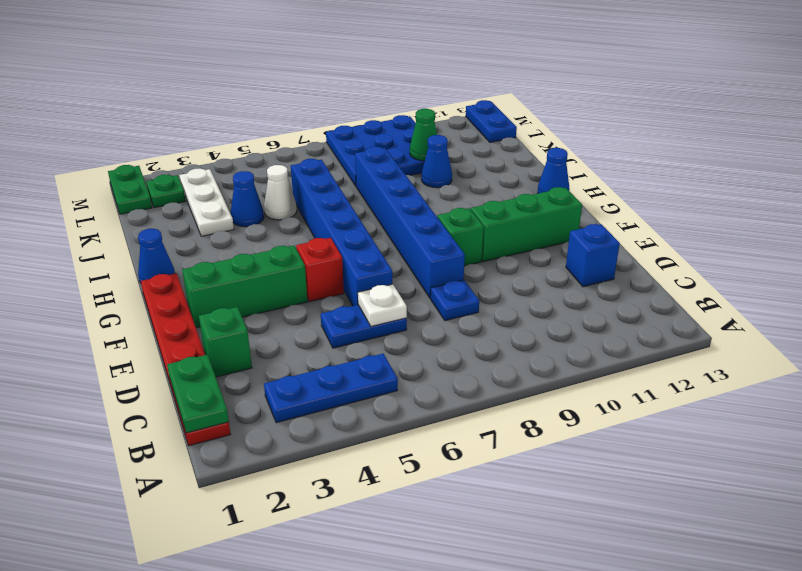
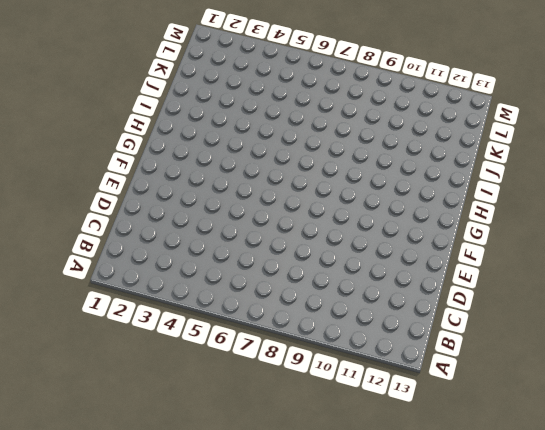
none -> red plate B1:G1 level 1
none -> blue plate B3:B5 level 1
none -> green brick D2 level 1

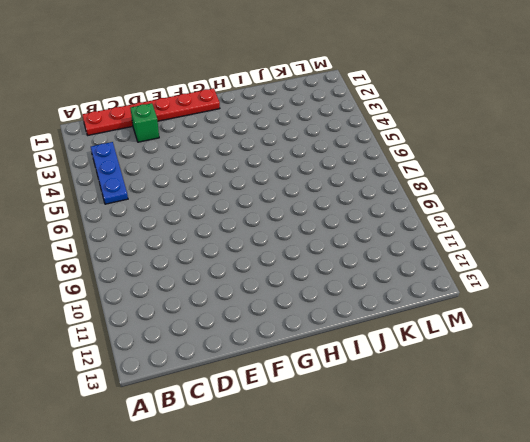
none -> blue plate D5:D6 level 1
none -> blue plate D8 level 1
none -> blue brick D12 level 1

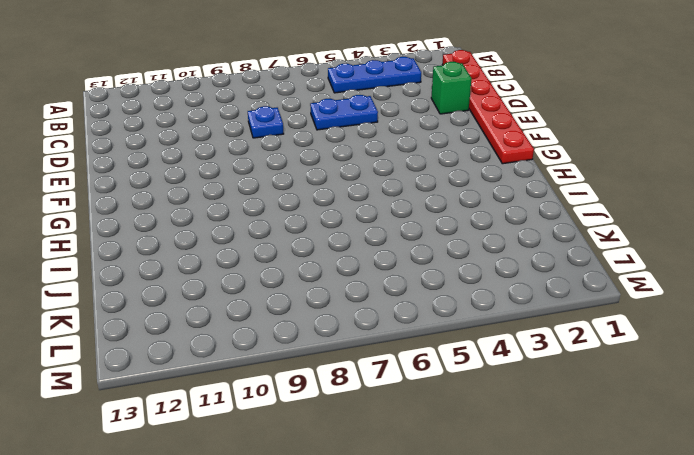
none -> blue brick D12 level 1
none -> blue brick E6:J6 level 1
none -> blue brick E8:J8 level 1

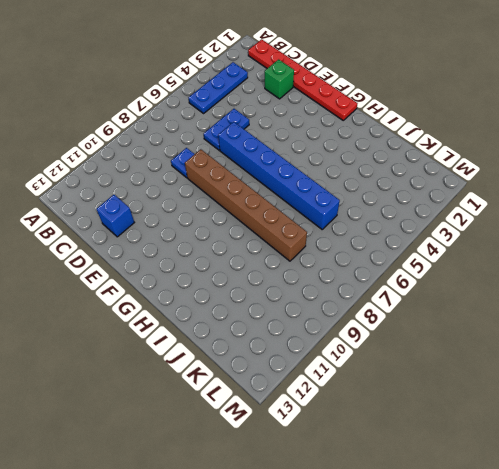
brown brick E8:J8 level 1 -> blue brick E8:J8 level 1
none -> green brick F2:F4 level 1
none -> red brick F5 level 1
none -> green brick F9 level 1

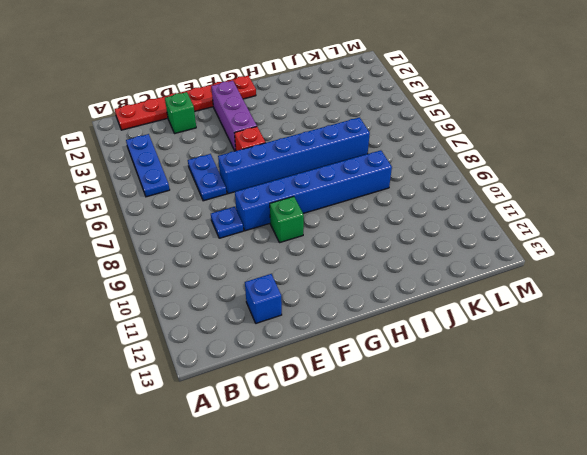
purple brick F2:F4 level 1 -> green brick F2:F4 level 1
none -> green brick F10:F12 level 1
none -> blue cone H1 level 1
none -> blue cone H13 level 1

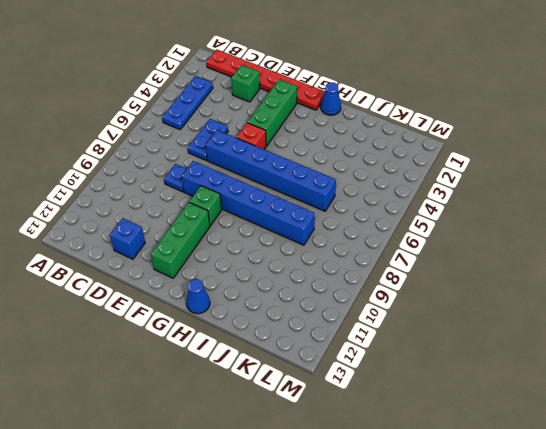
none -> white plate J3:L3 level 1
none -> blue cone J4 level 1
none -> white cone J5 level 1

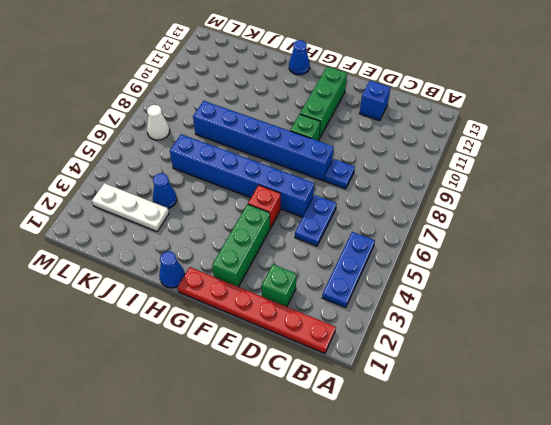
white cone L7 level 1 -> white cone J5 level 1
none -> blue cone J10 level 1
none -> blue plate K8:M10 level 1
none -> green plate L1:M1 level 1

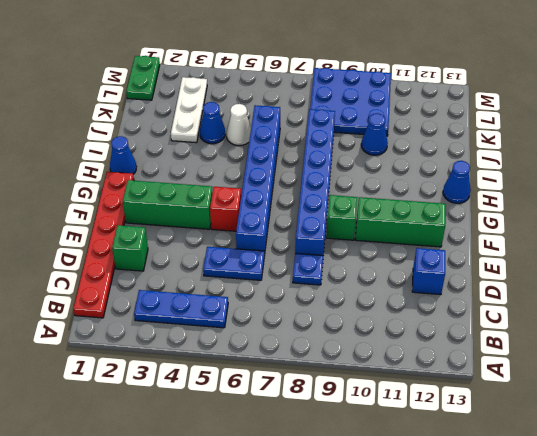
none -> green plate L2 level 1
none -> blue plate L13:M13 level 1
none -> green plate B1:C1 level 2

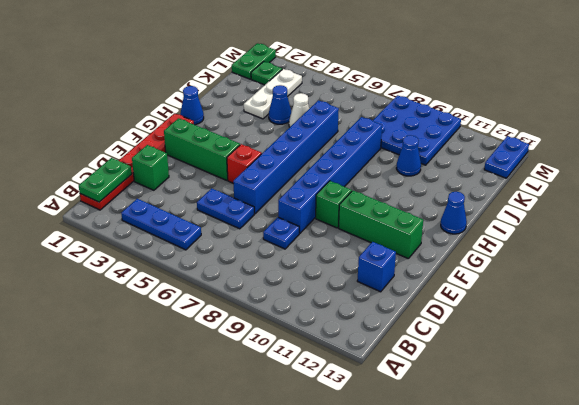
none -> white plate D6 level 2
none -> green cone K10 level 2

